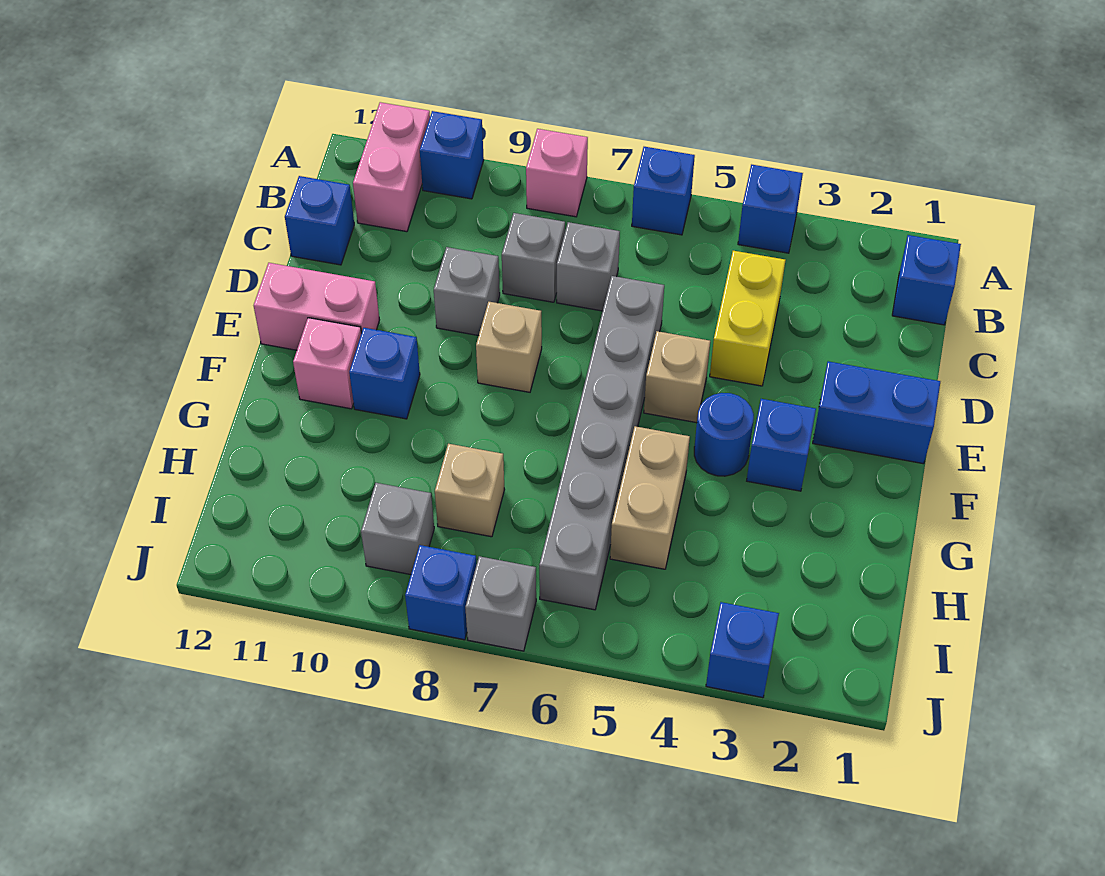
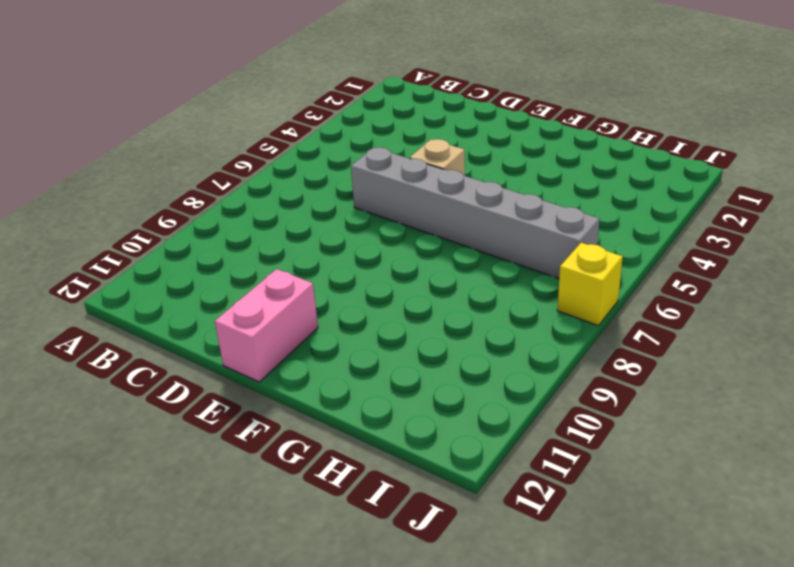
yellow brick J7 level 1 -> grey brick J7 level 1
none -> blue brick A4 level 1
none -> blue brick A6 level 1
none -> pink brick A8 level 1

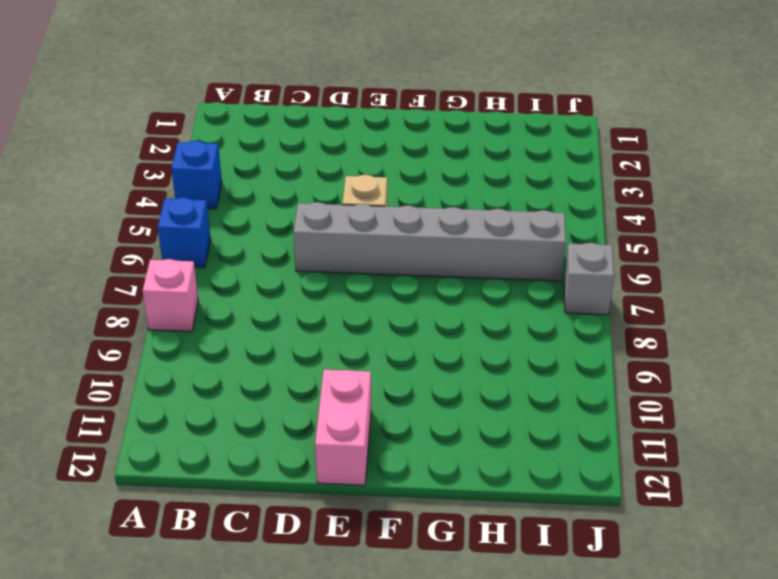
none -> blue brick A10 level 1
none -> pink brick A11:B11 level 1
none -> blue brick B1 level 1

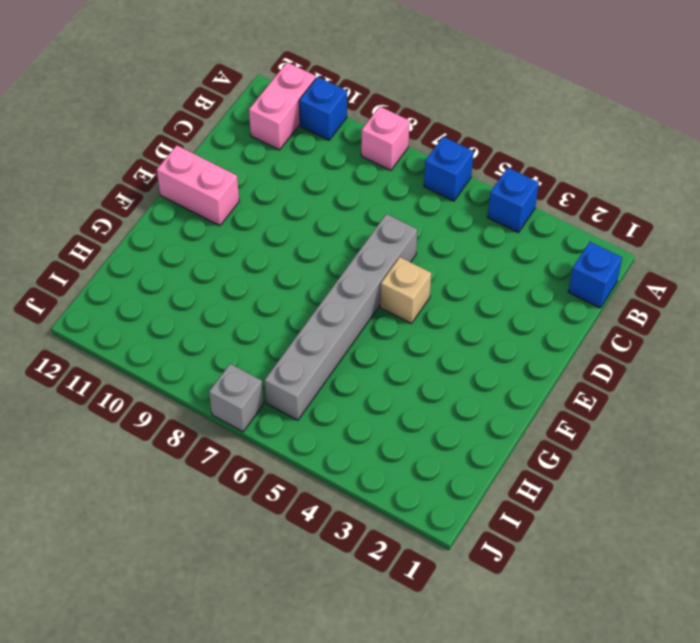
none -> yellow brick C4:D4 level 1
none -> grey brick C7 level 1
none -> grey brick C8 level 1

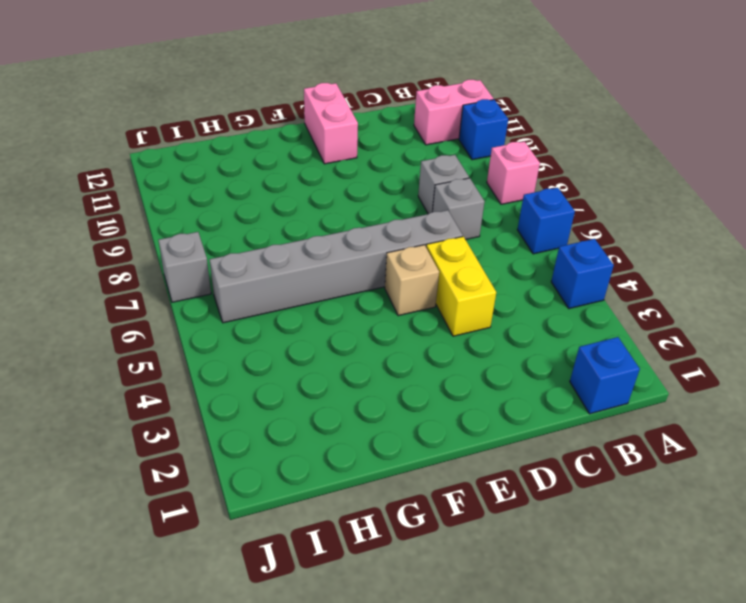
yellow brick D4:D5 level 1 -> yellow brick C4:D4 level 1
none -> blue brick C12 level 1
none -> grey brick D9 level 1
none -> blue brick E1:E2 level 1

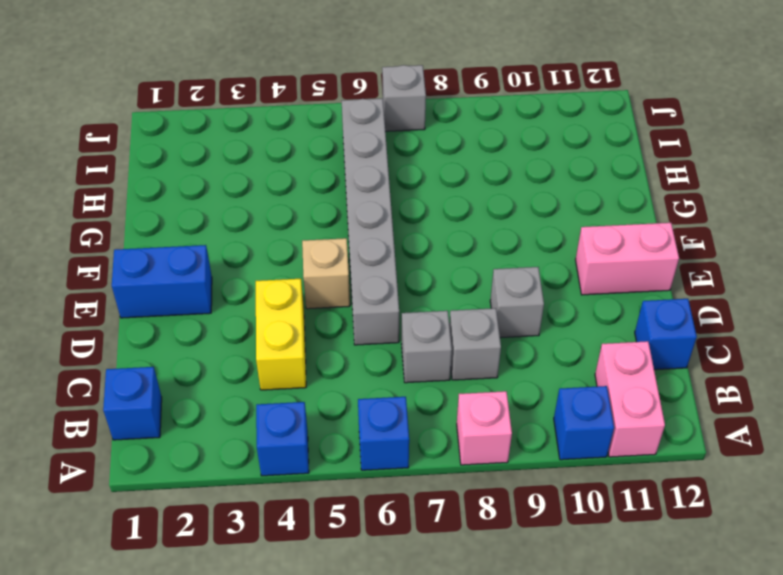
none -> tan brick E8 level 1
none -> blue brick F3 level 1
none -> blue round brick F4 level 1

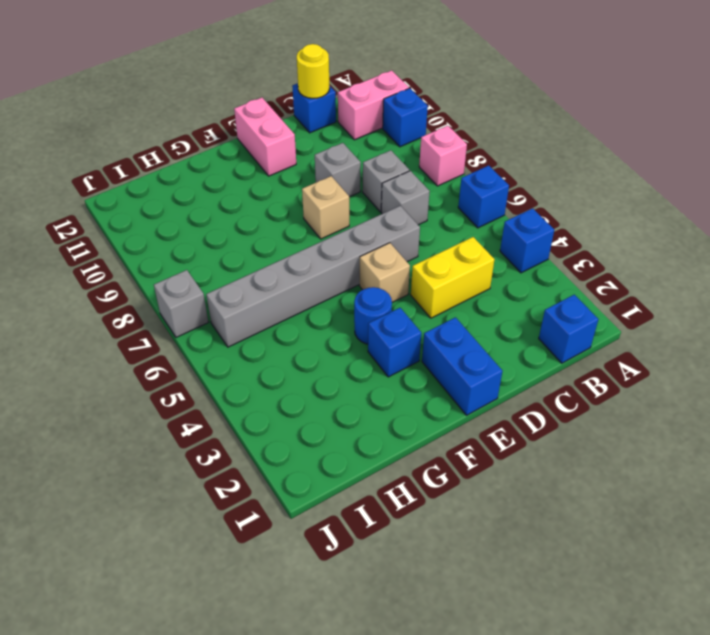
yellow round brick C12 level 2 -> none
none -> blue brick F10 level 1
none -> pink brick F11 level 1
none -> tan brick G5:H5 level 1

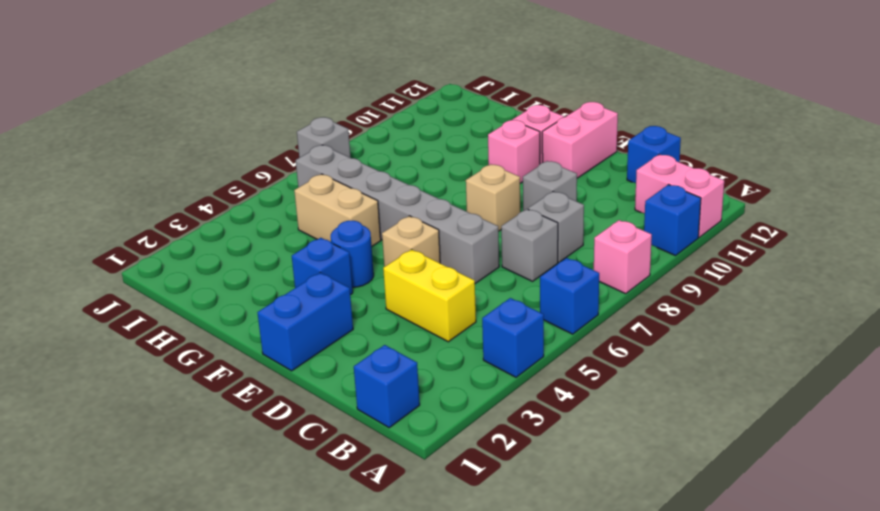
pink brick F10 level 1 -> blue brick F10 level 1
none -> tan brick H8 level 1
none -> grey brick I9 level 1
none -> blue brick J3 level 1

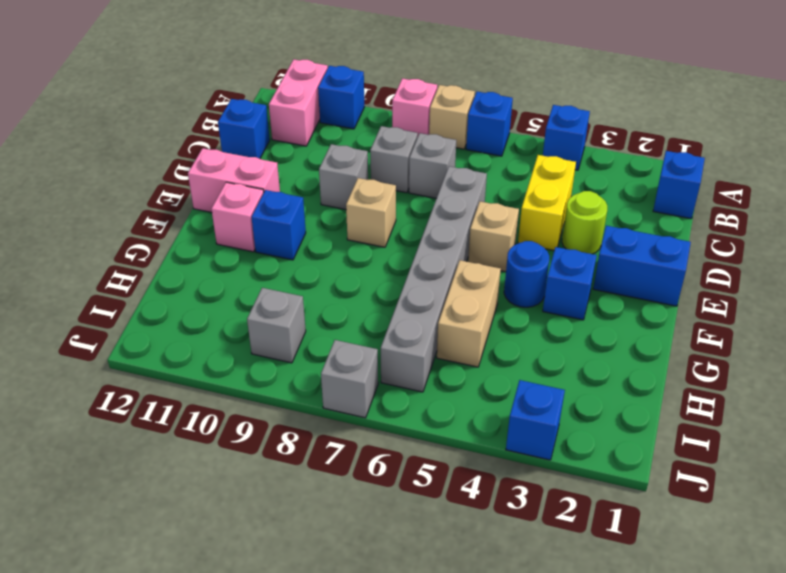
tan brick A7 level 1 -> tan brick H8 level 1
lime round brick D3 level 1 -> none
none -> blue brick J8 level 1

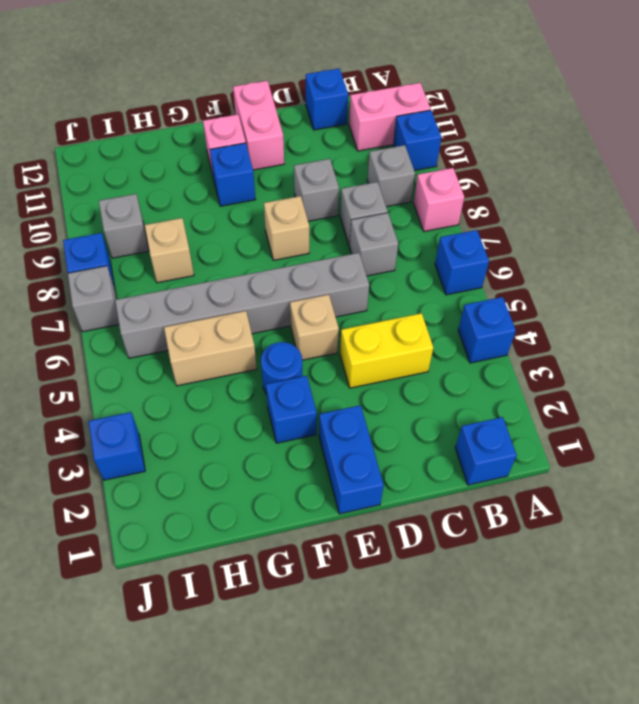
grey brick B9 level 1 -> none

